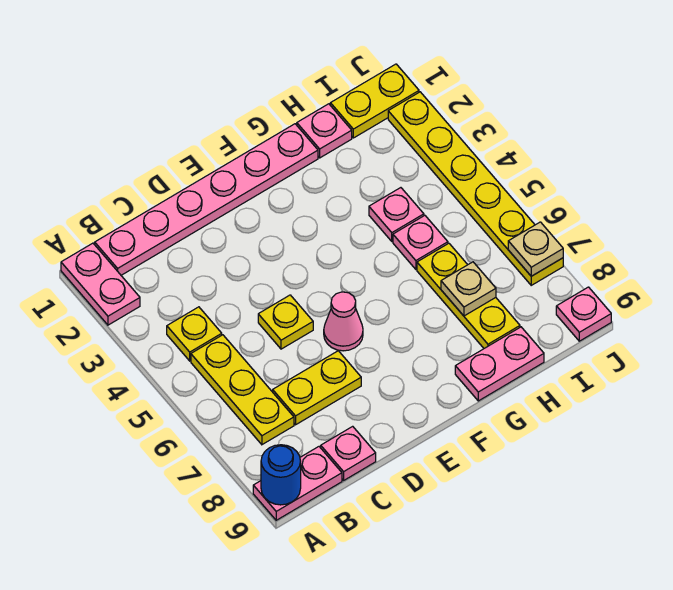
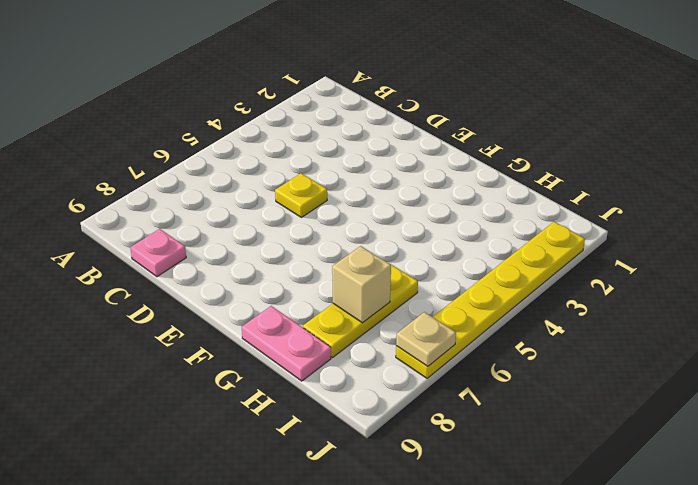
tan brick H7 level 2 -> tan plate H7 level 2
none -> pink plate A1:A2 level 1
none -> pink plate A9:B9 level 1
none -> pink plate B1:G1 level 1

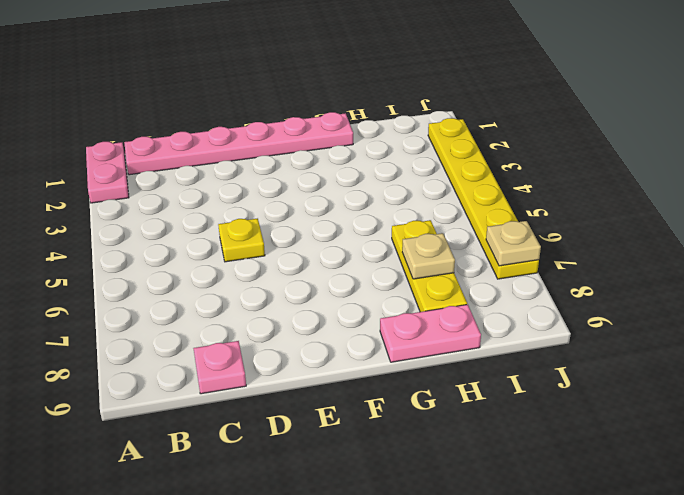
none -> pink plate A9:B9 level 1
none -> yellow plate B4 level 1
none -> yellow plate B5:B7 level 1

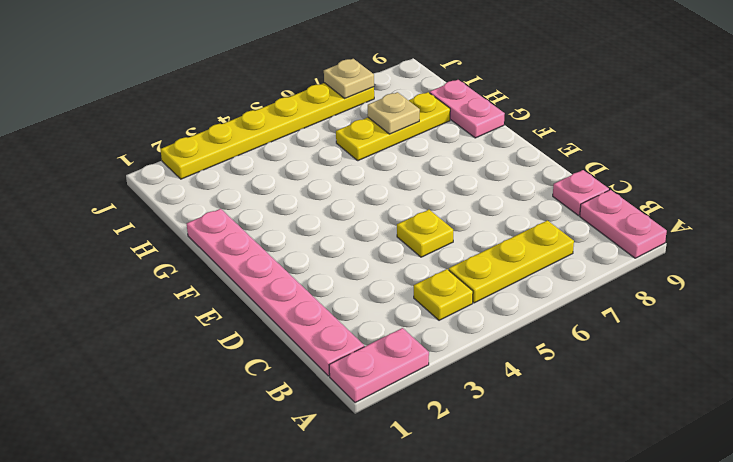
none -> yellow plate C7:D7 level 1
none -> pink cone E6 level 1
none -> pink plate H1 level 1

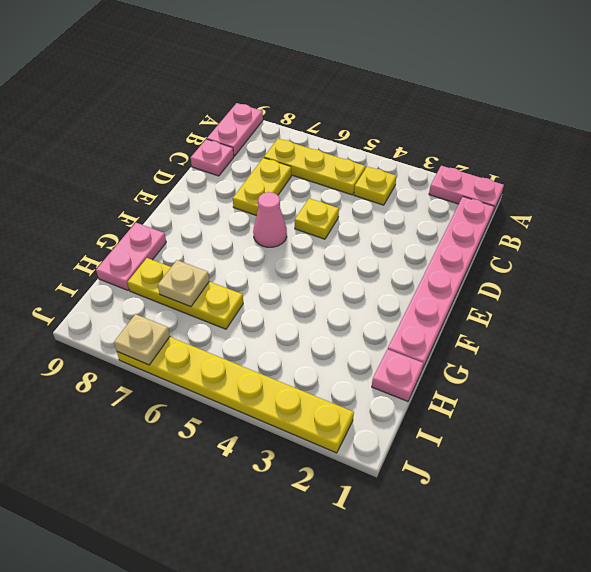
none -> pink plate H4 level 1
none -> pink plate H5 level 1
none -> yellow plate I1:J1 level 1

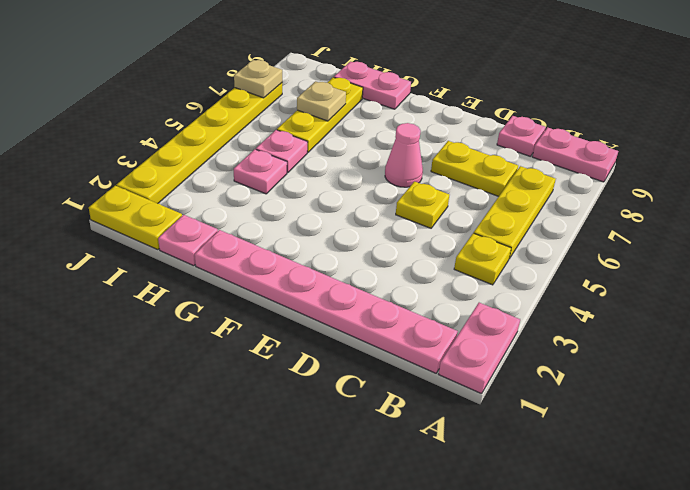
none -> pink plate J9 level 1
none -> blue round brick A9 level 2

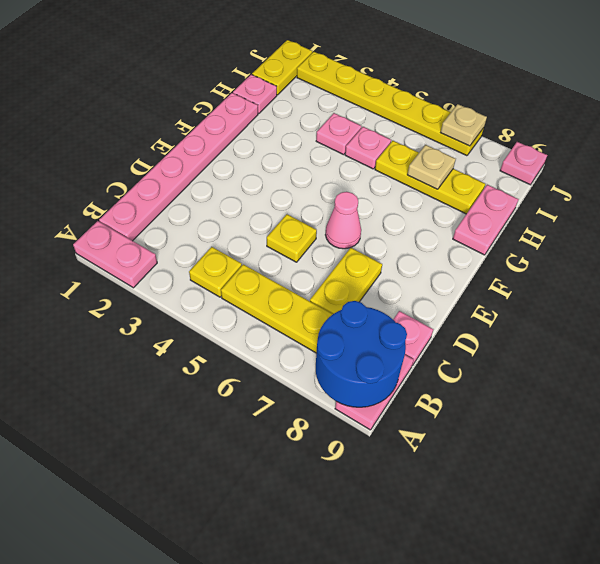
blue round brick A8:B9 level 2 -> blue round brick A9 level 2

